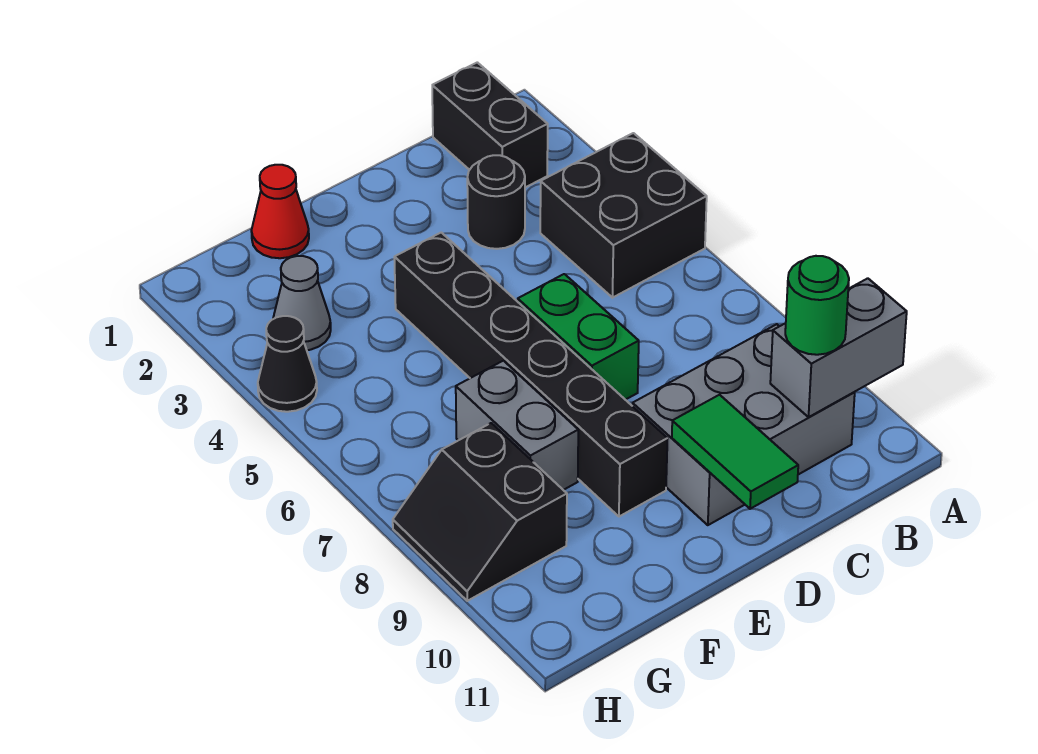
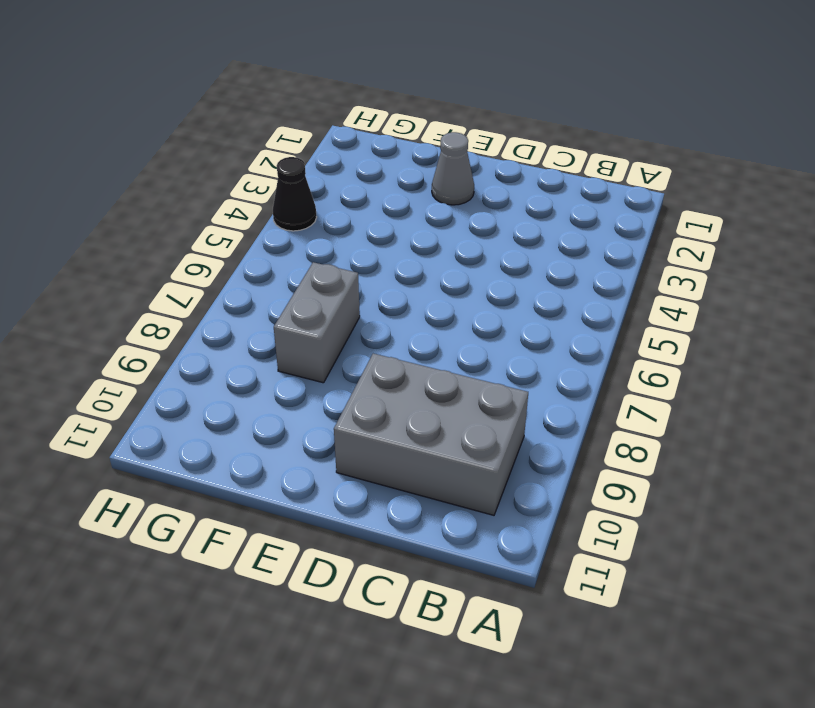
grey cone E2 level 1 -> grey cone G3 level 1
none -> black brick A4:B5 level 1
none -> black brick B1:B2 level 1
none -> black round brick C3 level 1

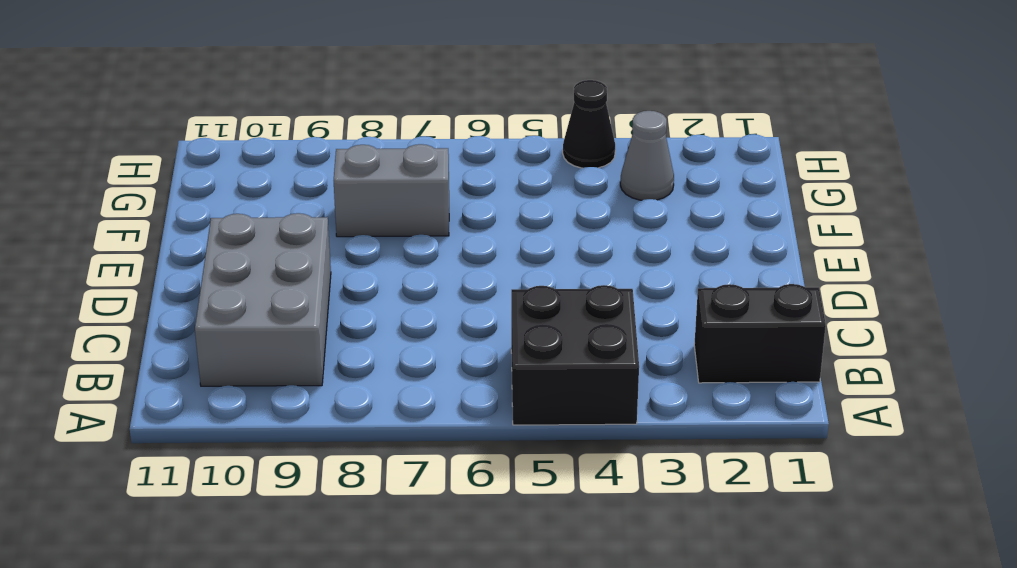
none -> black round brick C3 level 1
none -> green brick D6:D7 level 1
none -> black brick E4:E9 level 1

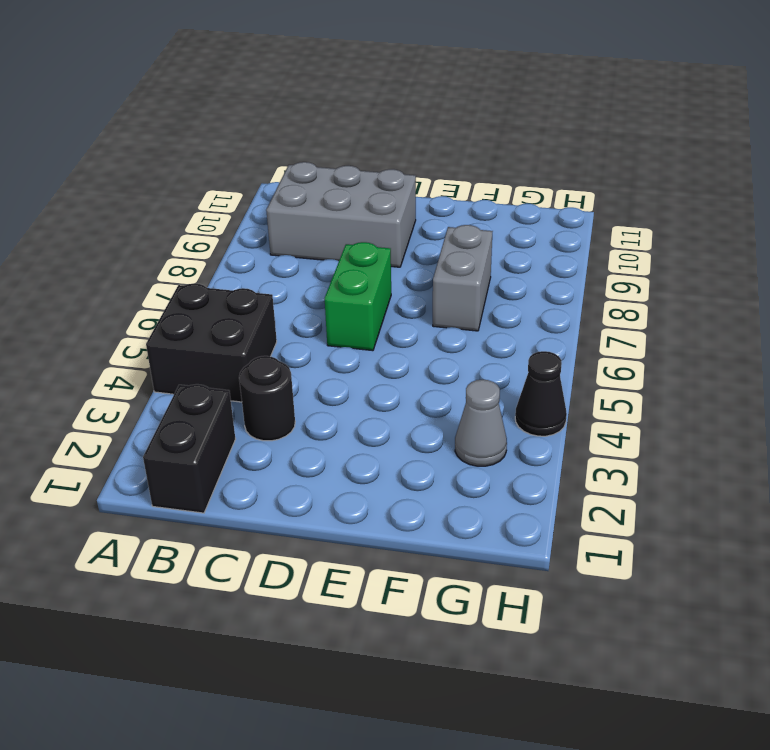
none -> black brick E4:E9 level 1
none -> red cone F1 level 1
none -> black slope G8:H9 level 1 top G

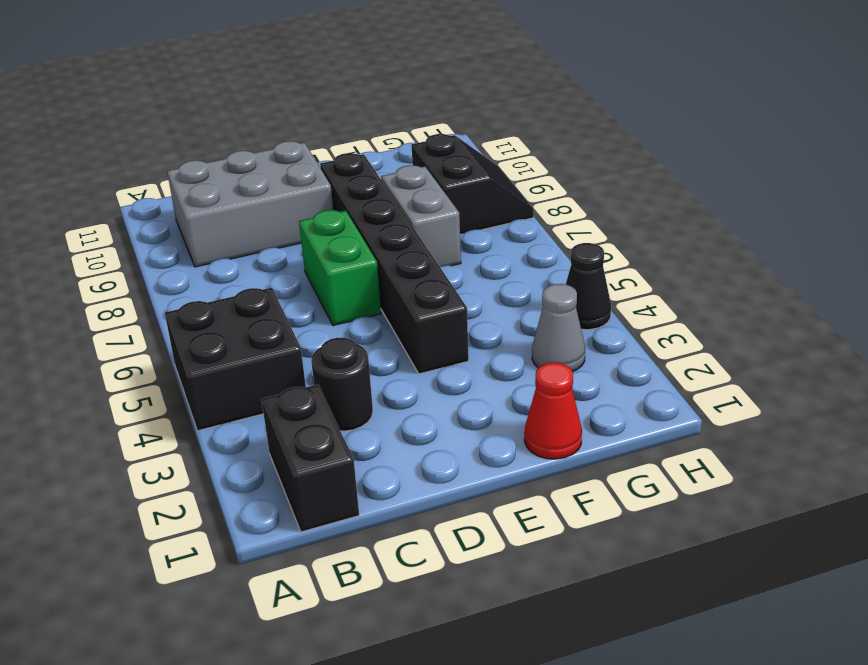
none -> grey brick A10:B10 level 2
none -> green tile D10:D11 level 2
none -> green round brick B10 level 3

